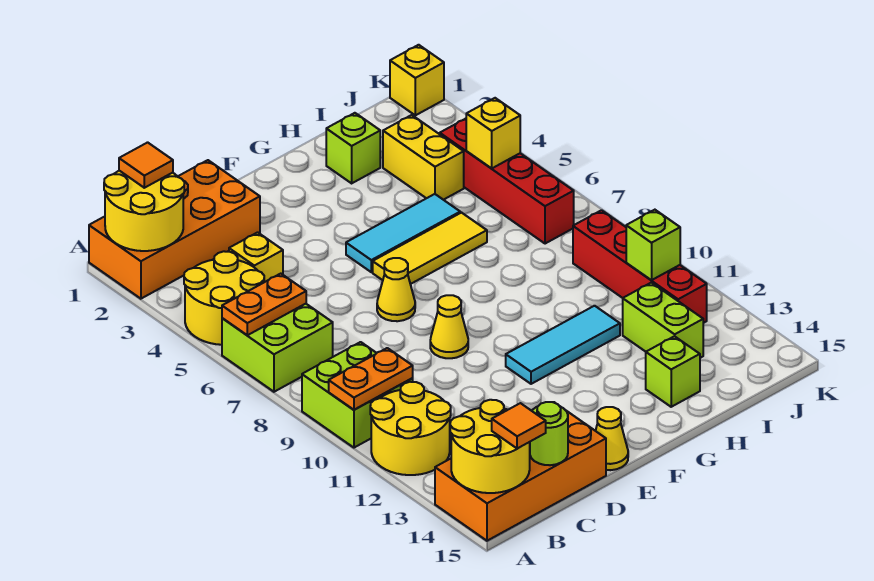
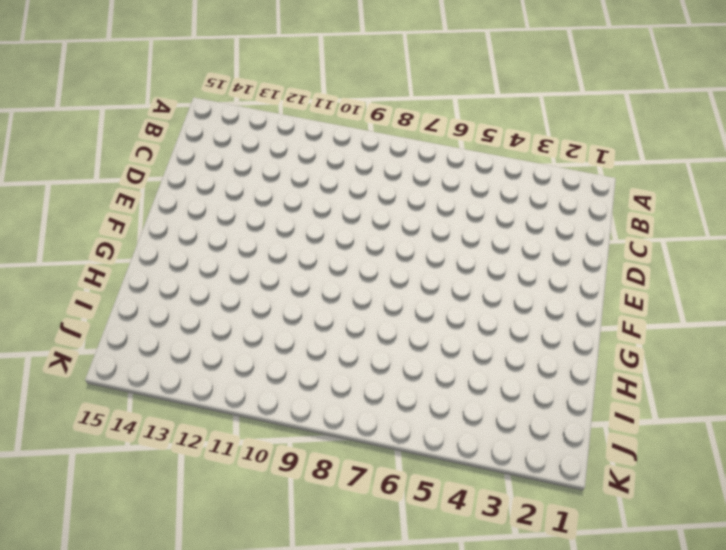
none -> orange brick A1:D2 level 1
none -> yellow round brick A4:B5 level 1
none -> lime brick A6:B7 level 1

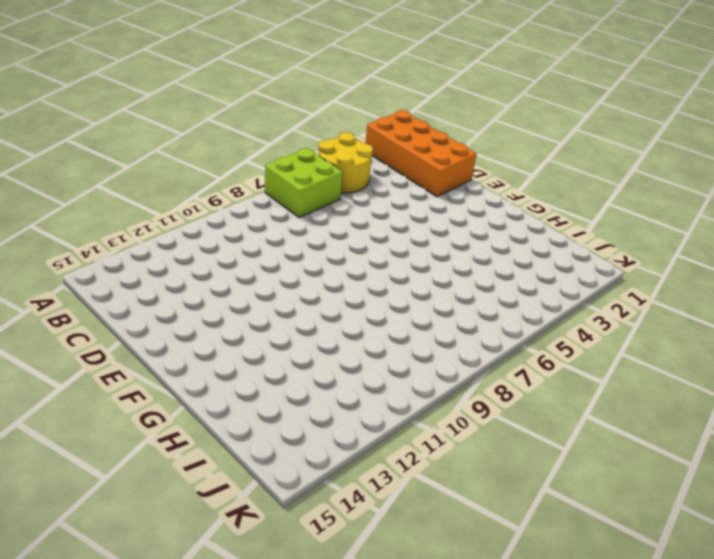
none -> lime brick A9:B10 level 1
none -> yellow round brick A11:B12 level 1
none -> orange brick A14:D15 level 1

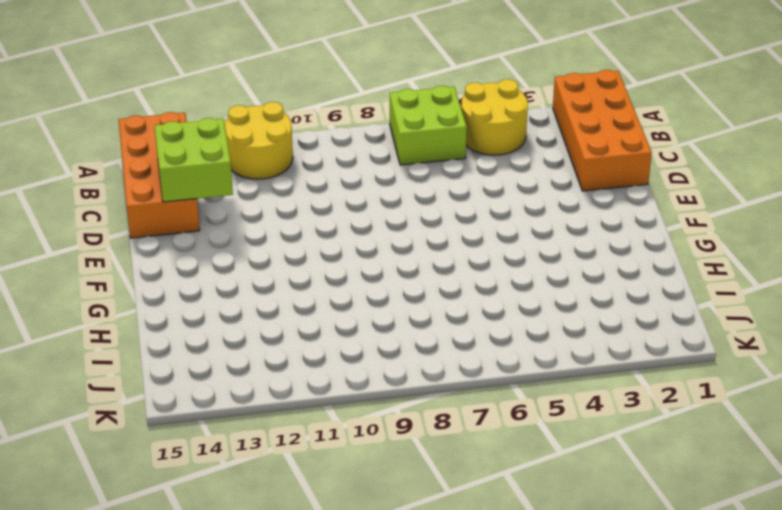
lime brick C13:D14 level 2 -> lime brick A9:B10 level 1
none -> yellow brick C4 level 1
none -> yellow cone E7 level 1
none -> yellow cone E9 level 1

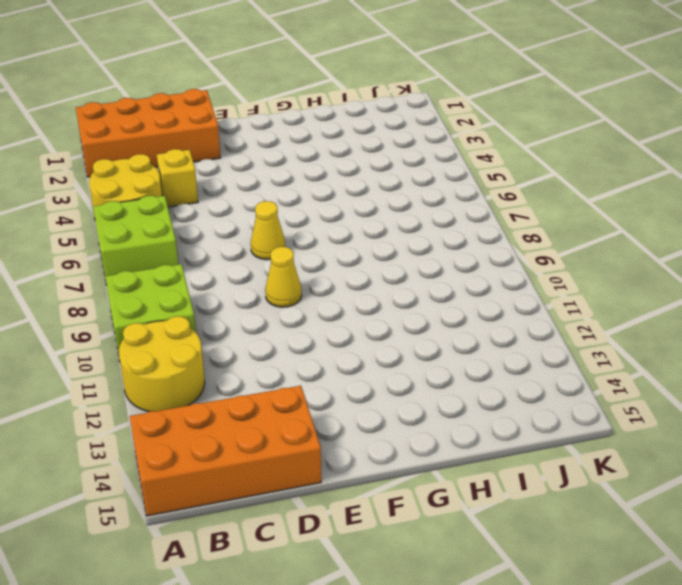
none -> yellow cone E15 level 1
none -> cyan tile F5:H5 level 1
none -> yellow tile F6:H6 level 1

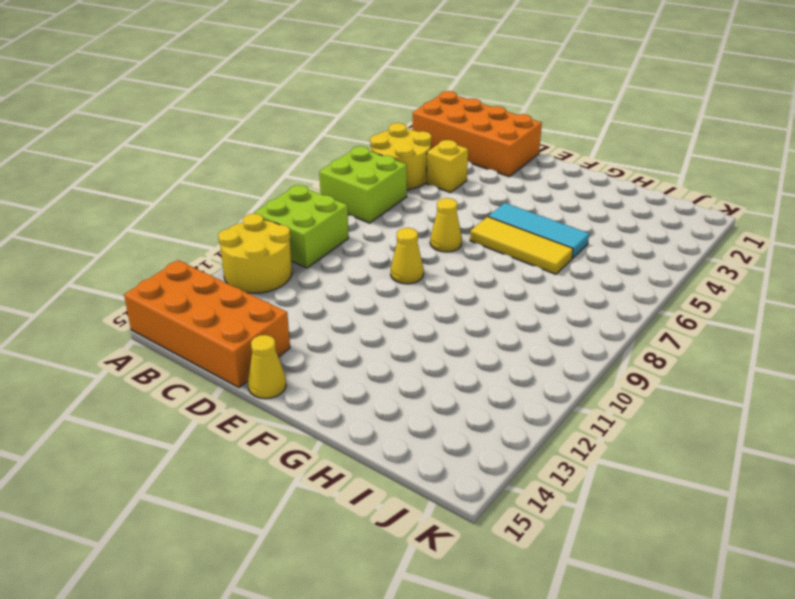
none -> cyan tile F11:H11 level 1
none -> lime brick H2 level 1
none -> lime brick H14 level 1

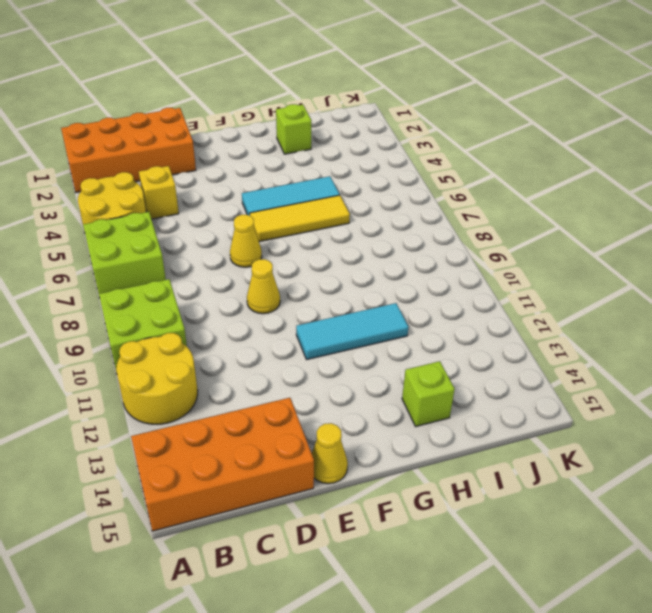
none -> yellow brick I3:I4 level 1
none -> lime brick I12:I13 level 1
none -> red brick J4:J7 level 1

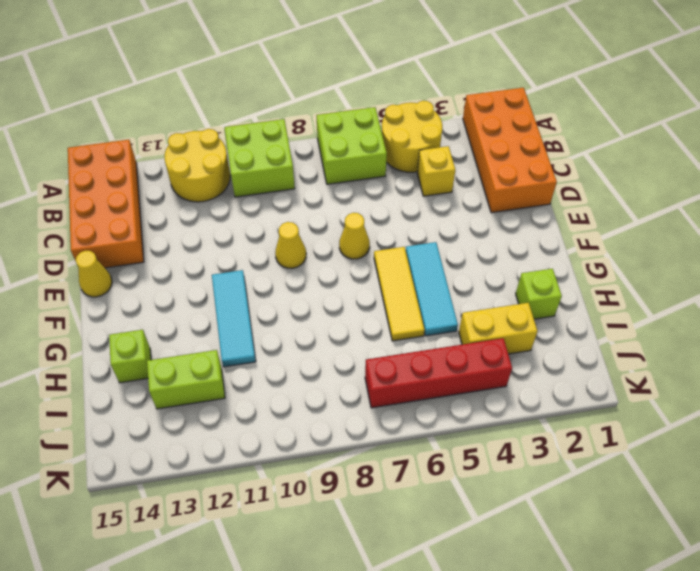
none -> red brick J9:J12 level 1
none -> yellow brick K1 level 1
none -> yellow round brick A1:B2 level 2

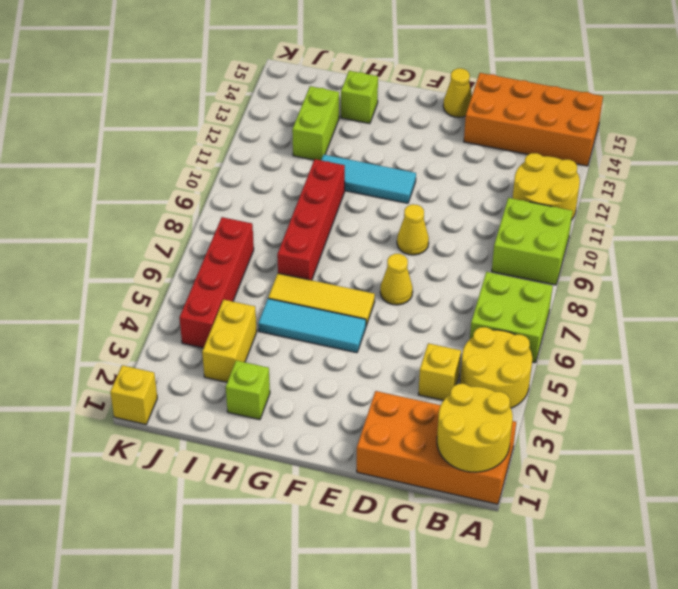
red brick H7:H10 level 1 -> red brick J9:J12 level 1
none -> orange plate A6:B6 level 2
none -> orange plate A10:B10 level 2
none -> yellow round brick A14:B15 level 2

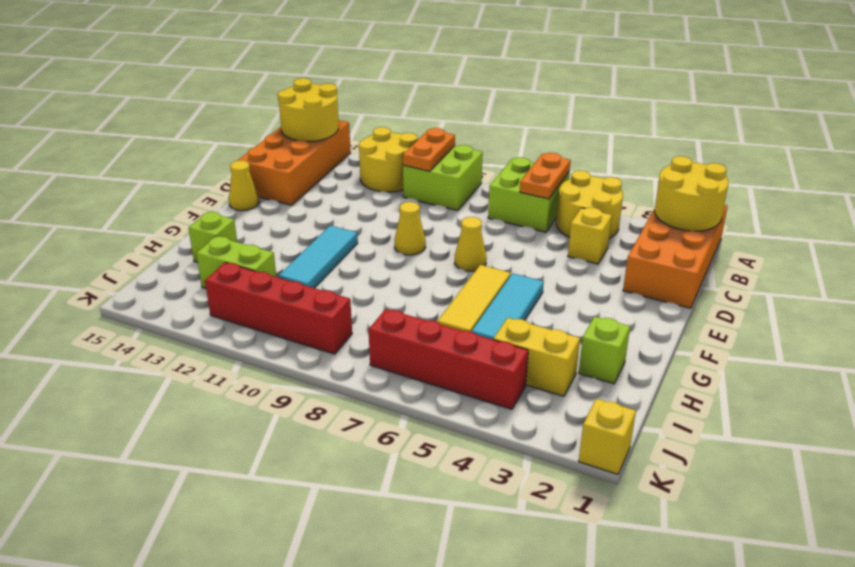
none -> lime round brick C15 level 2
none -> yellow brick J5 level 2
none -> lime brick J11 level 2

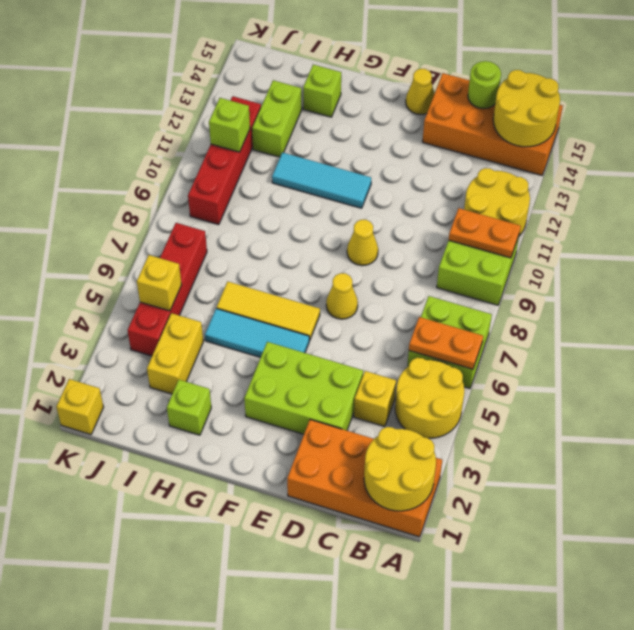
lime brick D3:F4 level 1 -> none
none -> orange tile B1 level 3
none -> orange tile B15 level 3

